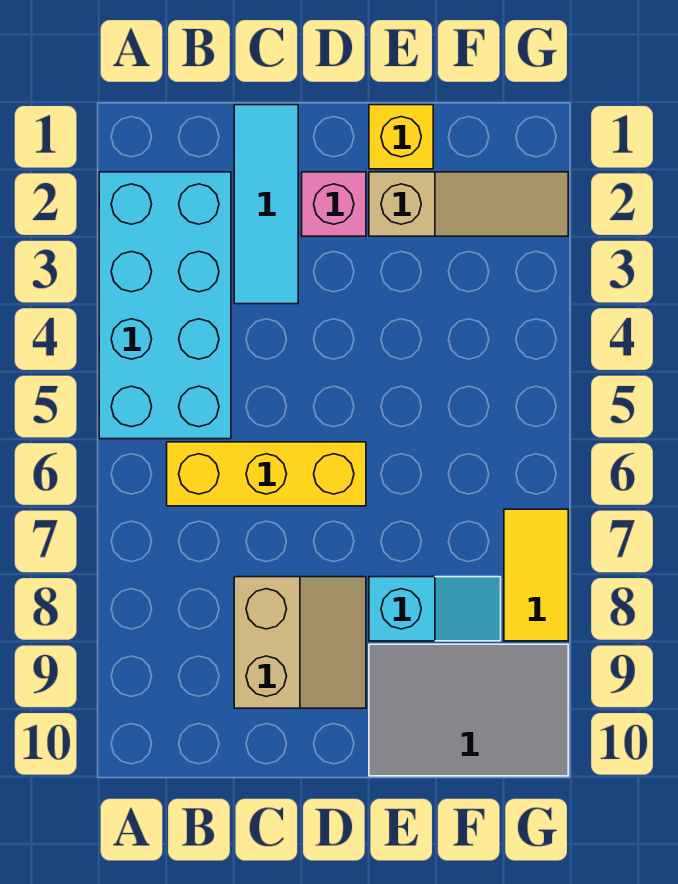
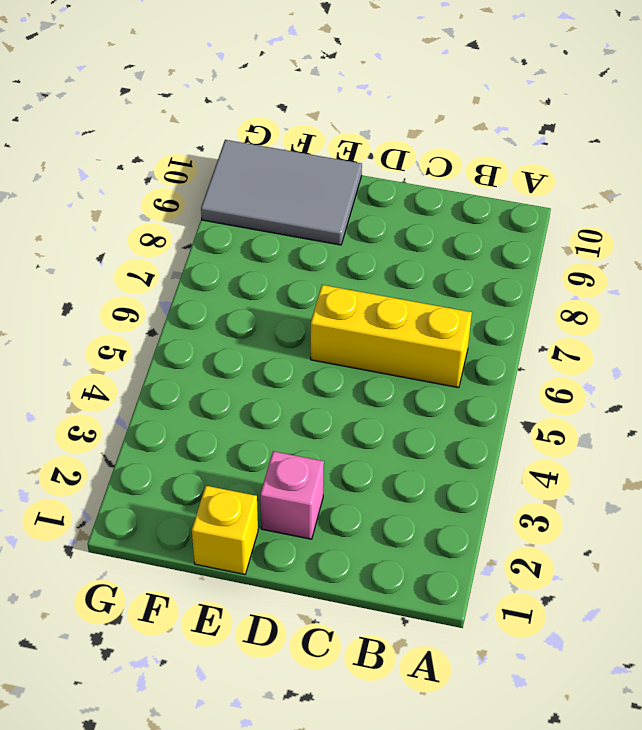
none -> cyan brick A2:B5 level 1
none -> cyan tile C1:C3 level 1

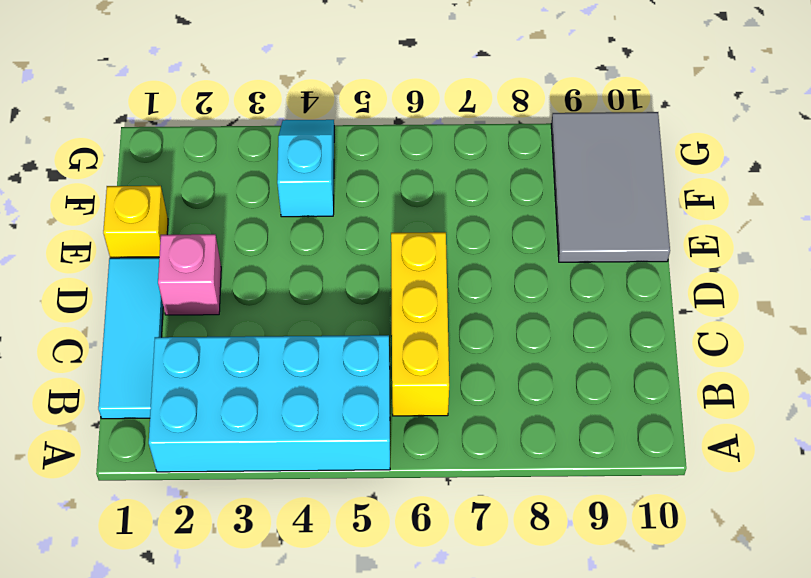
cyan tile B1:D1 level 1 -> cyan tile C1:C3 level 1
cyan slope F4:G4 level 1 top F -> cyan slope E8:F8 level 1 top E
none -> tan slope C8:D9 level 1 top C
none -> tan slope E2:G2 level 1 top E

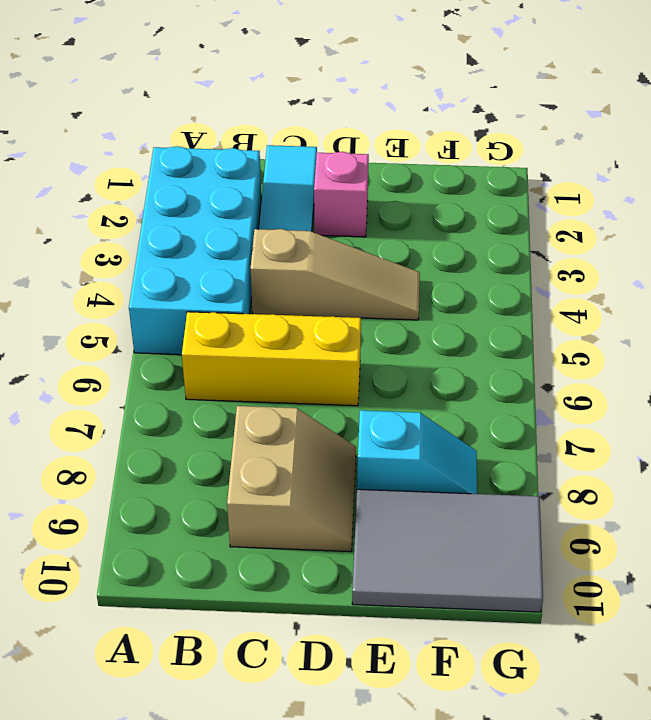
tan slope C4:E4 level 1 top C -> tan slope E2:G2 level 1 top E
none -> yellow brick E1 level 1
none -> yellow tile G7:G8 level 1

